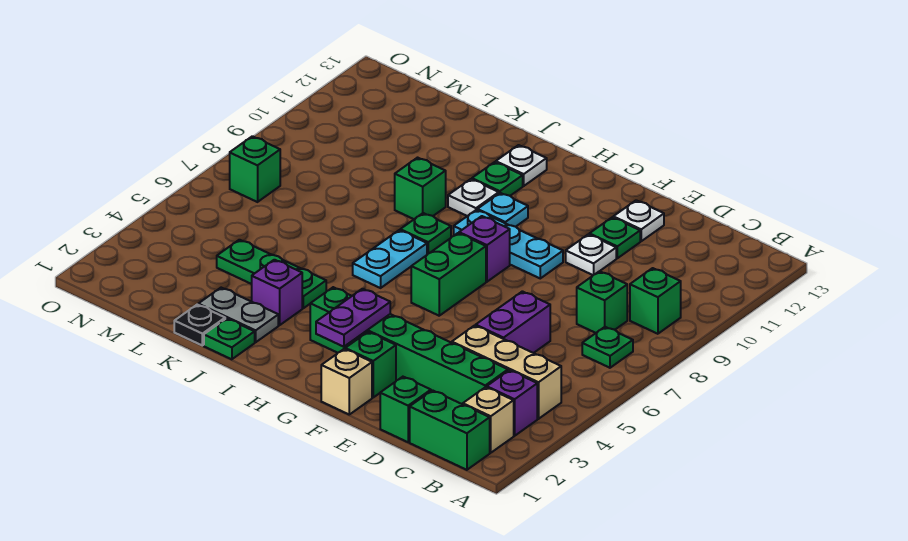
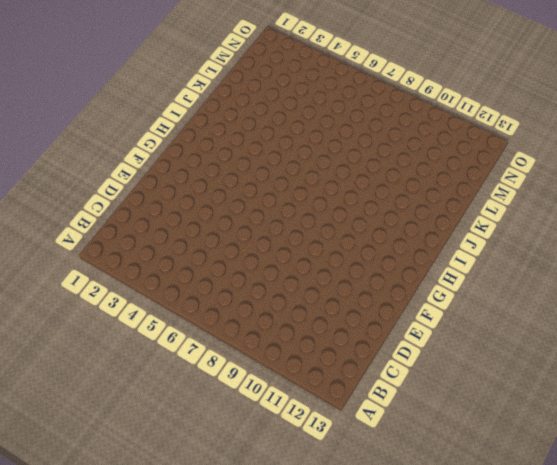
none -> green brick B1:C1 level 1
none -> tan brick B2 level 1
none -> purple brick B3 level 1
none -> tan brick B4:D4 level 1

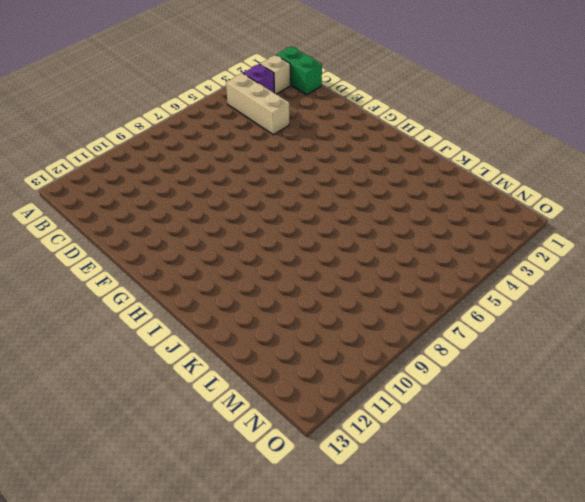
none -> green plate B7 level 1
none -> green brick B9 level 1
none -> green brick C3:H3 level 1
none -> green brick C8 level 1

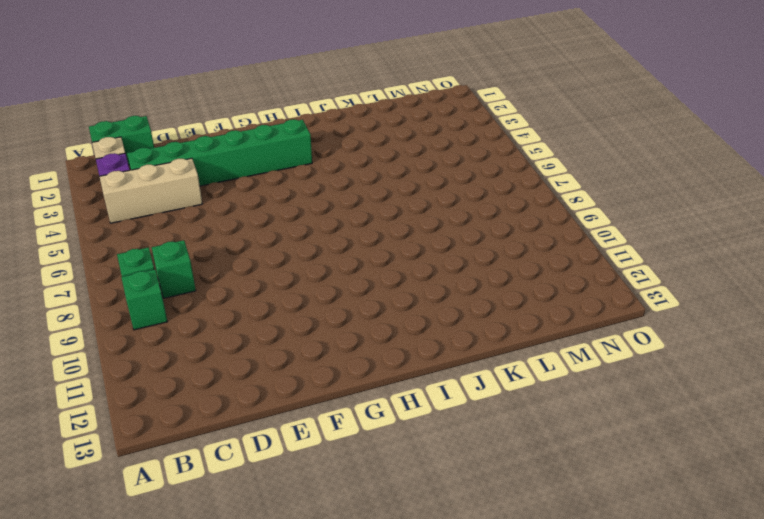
none -> green brick D1 level 1
none -> purple brick D5:D6 level 1
none -> white plate E10 level 1
none -> green plate E11 level 1

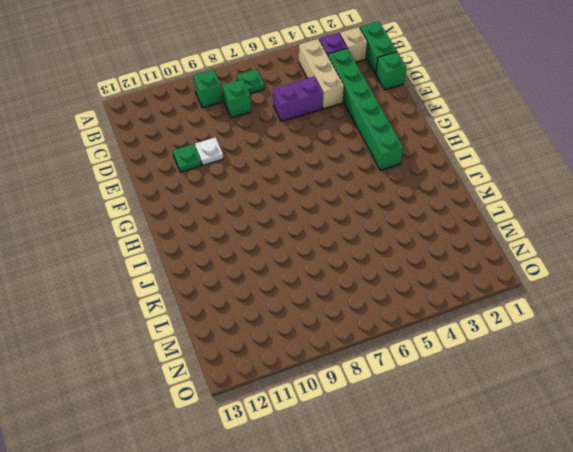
none -> white plate E12 level 1
none -> tan brick F1 level 1
none -> green brick F2 level 1
none -> cyan plate F9:H9 level 1

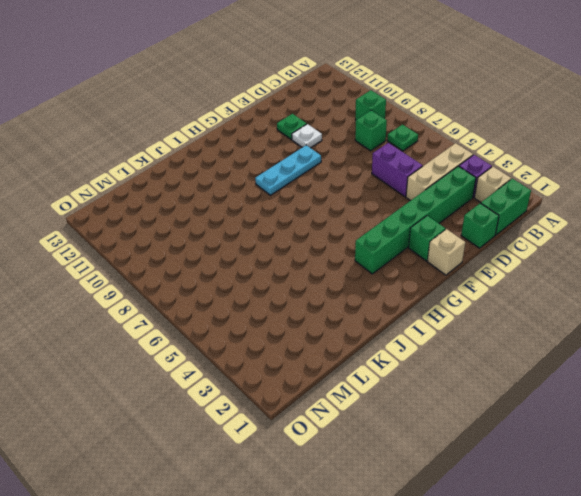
none -> white plate E12 level 1
none -> green brick G6:G7 level 1
none -> purple brick G8 level 1
none -> cyan plate H10 level 1

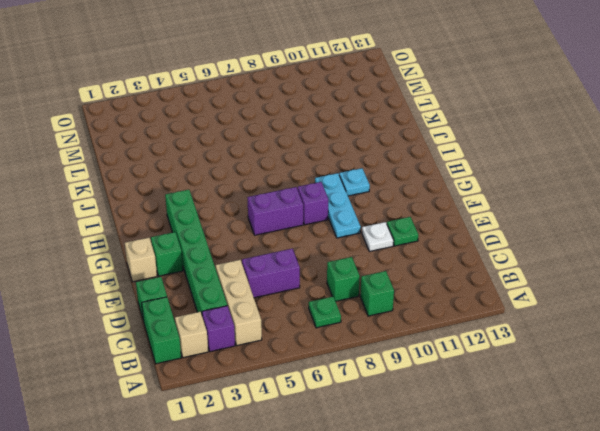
purple brick G6:G7 level 1 -> green brick G6:G7 level 1
none -> white plate E12 level 1
none -> cyan plate I6:I7 level 1
none -> green plate I8 level 1
none -> white plate I10 level 1

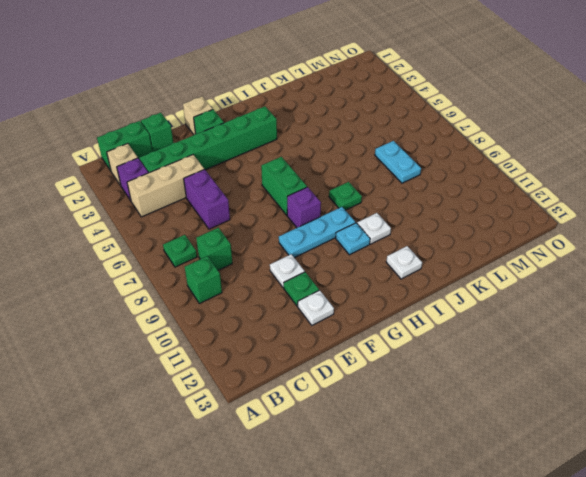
cyan plate L7:L8 level 1 -> cyan plate I6:I7 level 1
none -> green plate I11 level 1
none -> green plate J1 level 1
none -> grey plate J2:K2 level 1
none -> purple brick J3 level 1

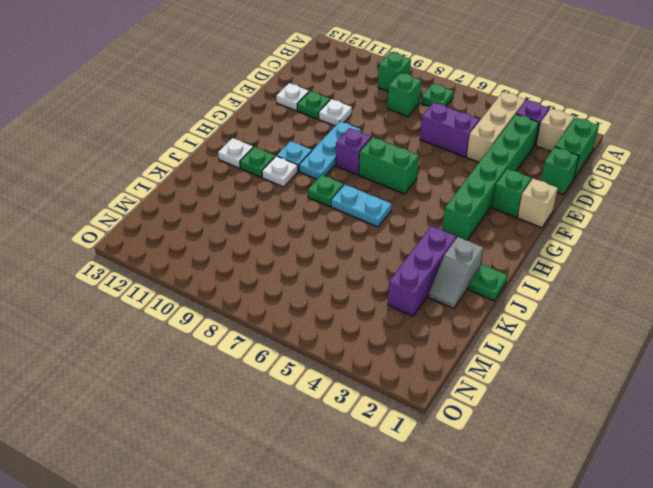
grey slope J2:K2 level 1 top J -> grey plate J2:K2 level 1
purple brick J3:L3 level 1 -> purple brick J3 level 1
none -> green plate J4:L4 level 1
none -> green brick J9 level 1
none -> black plate K1 level 1
none -> green brick N7 level 1

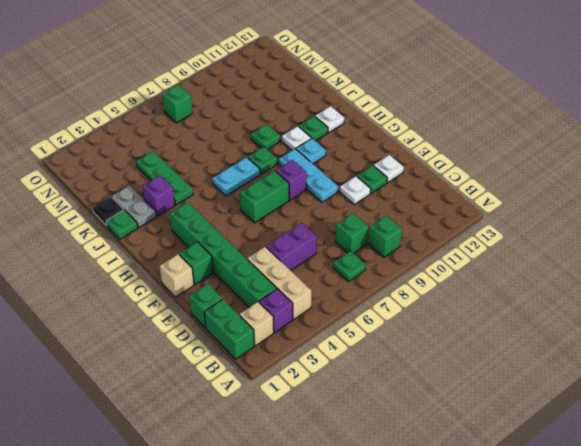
green plate J9 level 1 -> green brick J9 level 1
none -> purple plate G2:G3 level 2

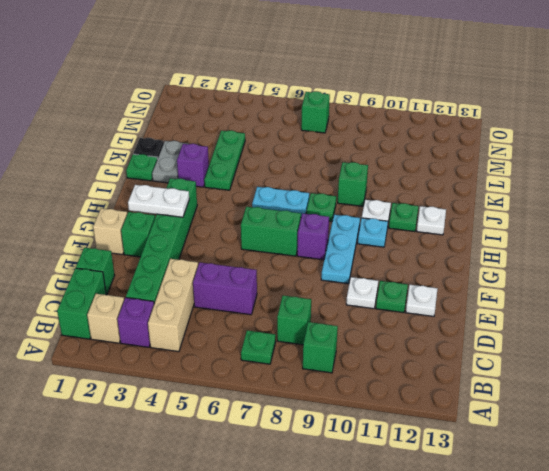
white plate G2:G3 level 2 -> purple plate G2:G3 level 2

